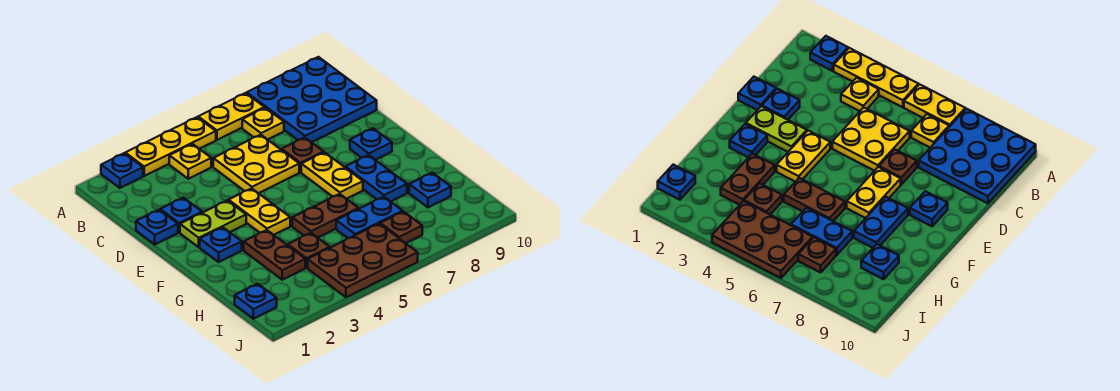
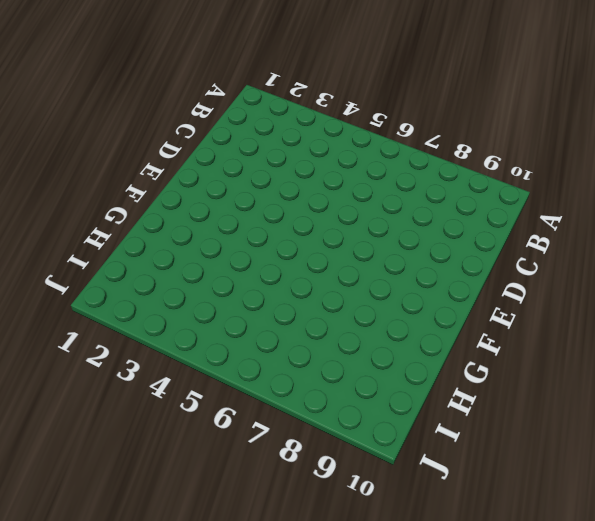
none -> blue plate A2 level 1
none -> yellow plate A3:A5 level 1
none -> yellow plate A6:A7 level 1

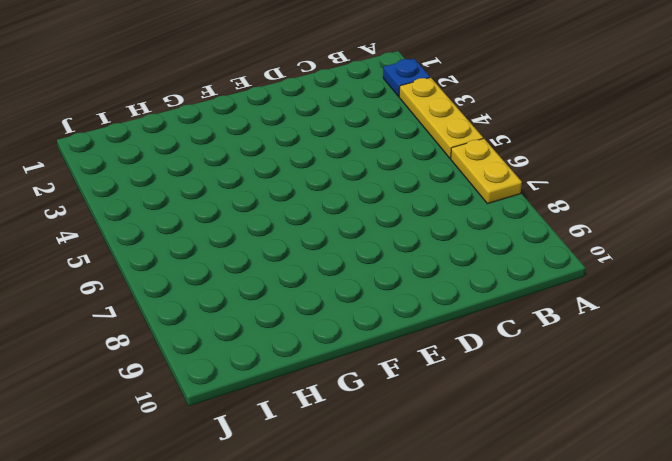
none -> blue plate A8:C10 level 1
none -> yellow plate B4 level 1
none -> yellow plate B7 level 1

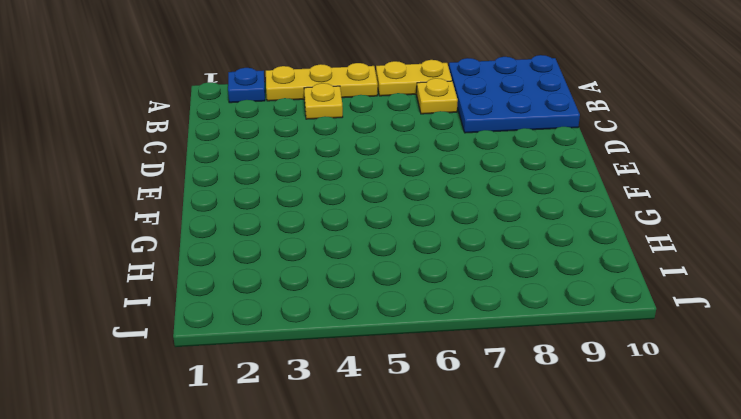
none -> yellow plate C5:D6 level 1
none -> blue plate D1 level 1
none -> blue plate D2 level 1

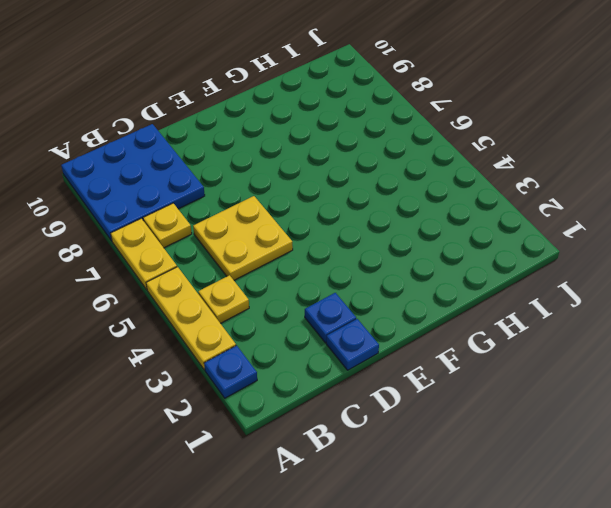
none -> brown plate D7 level 1
none -> lime plate E2:E3 level 1
none -> yellow plate E4:F4 level 1

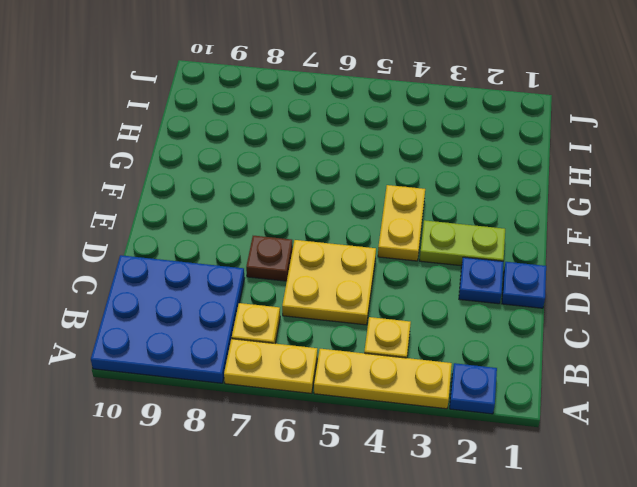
none -> yellow plate E7:F7 level 1
none -> blue plate E9 level 1
none -> blue plate F2 level 1

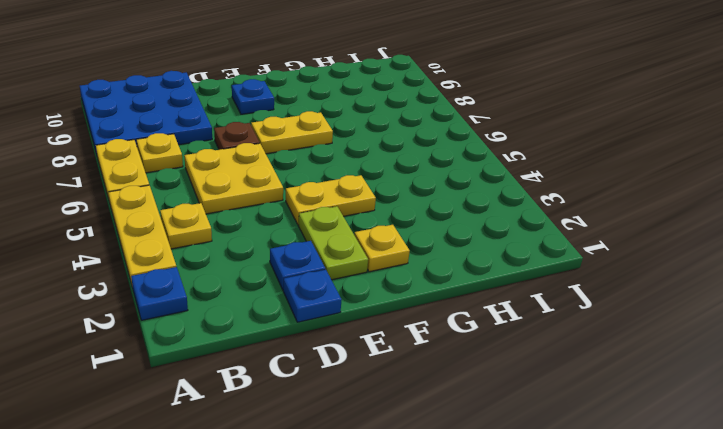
yellow plate F2 level 1 -> blue plate F2 level 1
none -> blue plate F8:G8 level 1
none -> brown plate G3:H3 level 1
none -> brown plate G5:G6 level 1

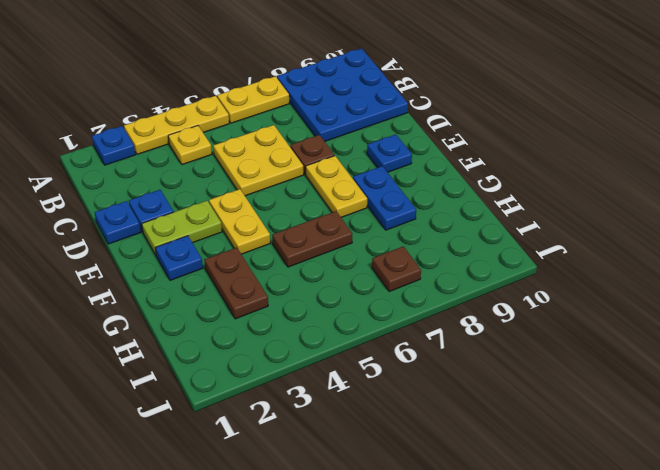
none -> yellow plate B7 level 1
none -> brown plate H4 level 1
none -> blue plate H6:H7 level 1

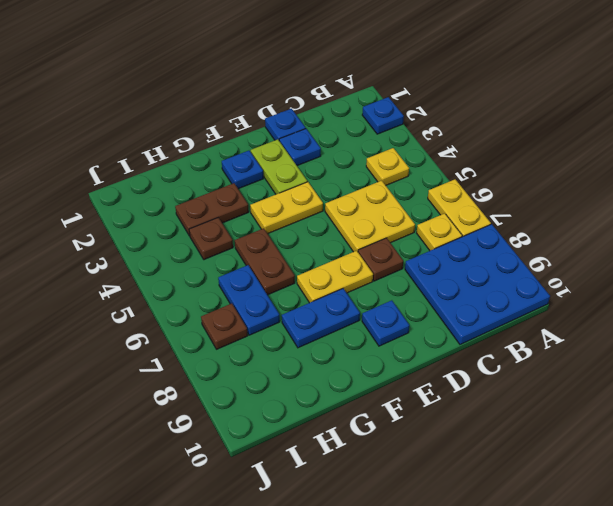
none -> yellow plate A3:A5 level 1
none -> blue plate H9 level 1
none -> blue plate I1 level 1

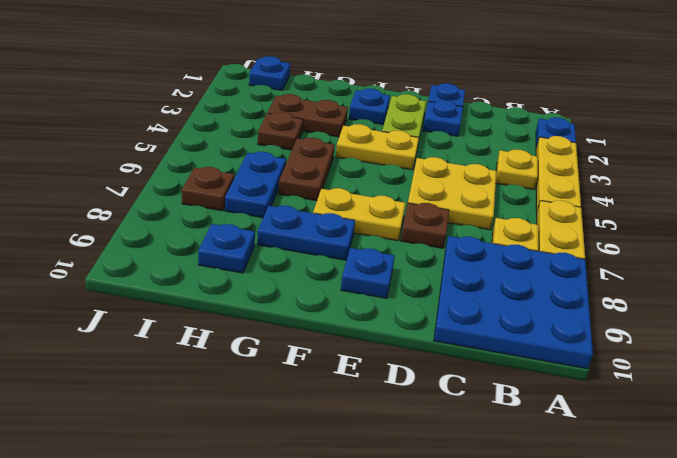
none -> brown plate I4:J6 level 1

